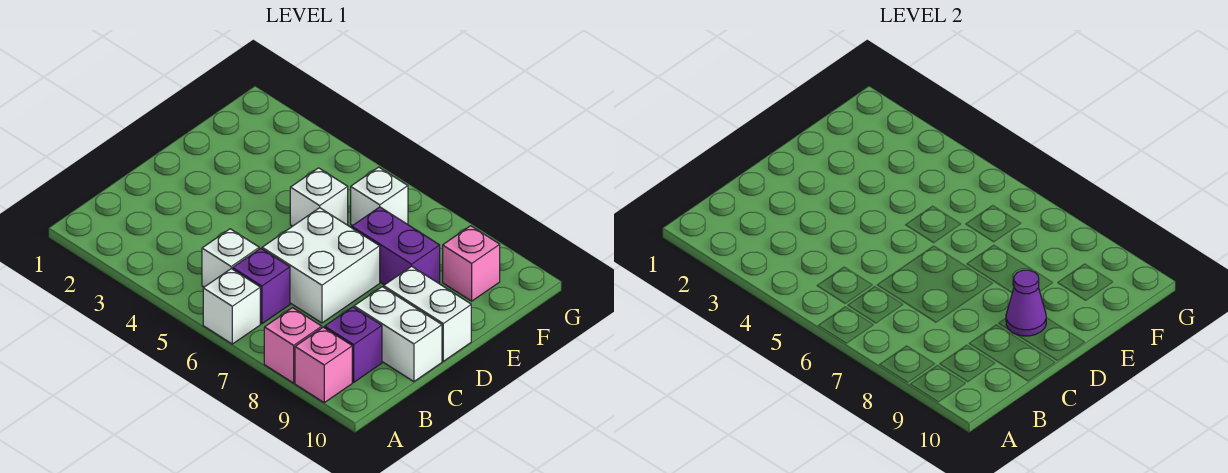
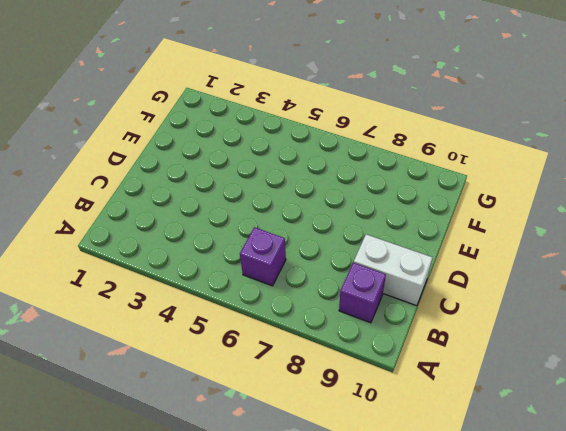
none -> white brick A6 level 1
none -> pink brick A8 level 1
none -> pink brick A9 level 1

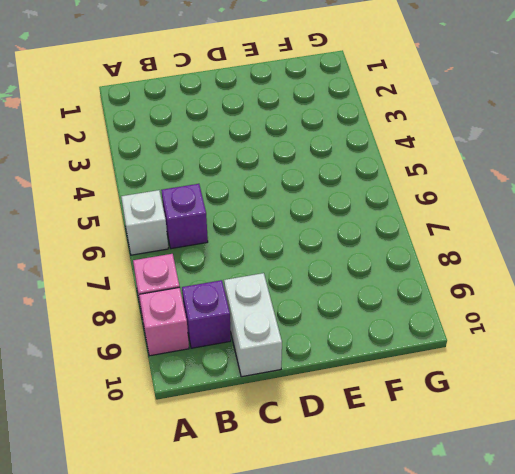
none -> white brick B5 level 1
none -> white brick C6:D7 level 1
none -> white brick D9:D10 level 1

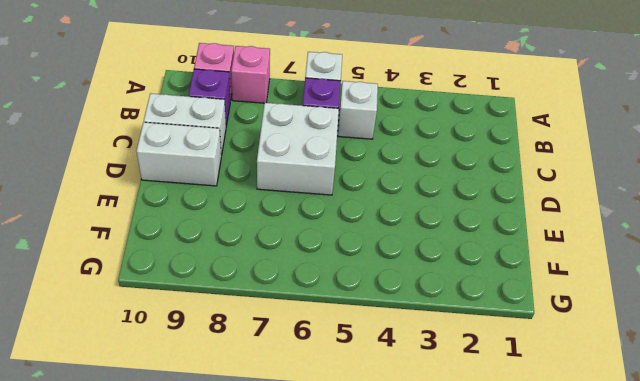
none -> white brick E5 level 1
none -> purple brick E7:E8 level 1
none -> white brick F6 level 1

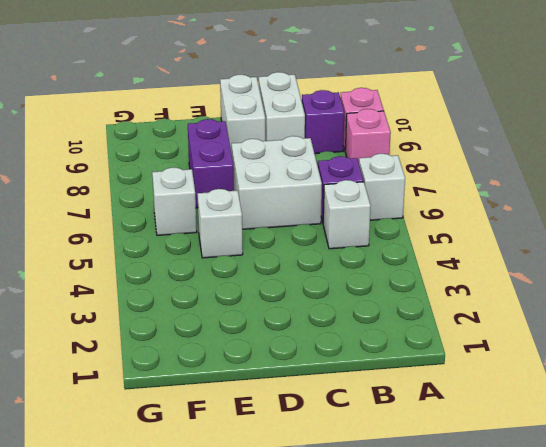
none -> pink brick F9 level 1
none -> purple cone D9 level 2

